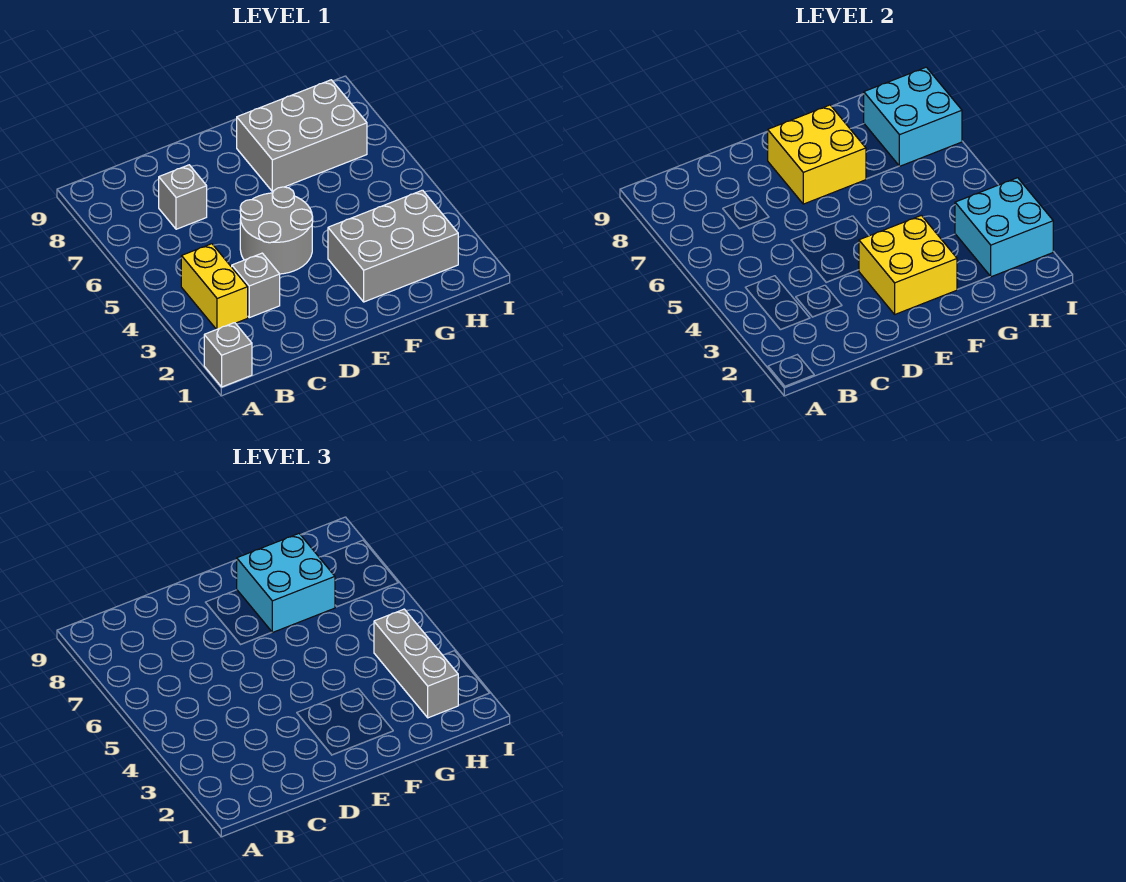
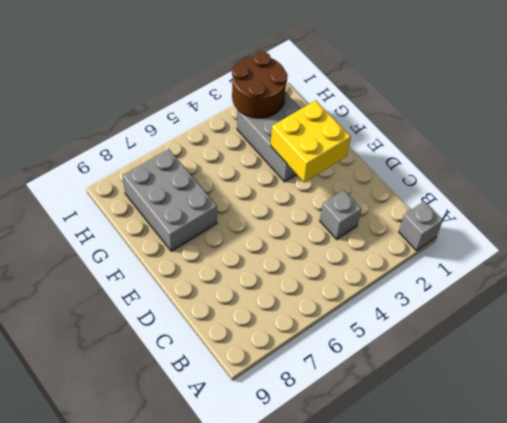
brown round brick H2:I3 level 2 -> cyan brick H2:I3 level 2
none -> yellow brick B3:B4 level 1
none -> grey brick C7 level 1
none -> grey round brick D4:E5 level 1

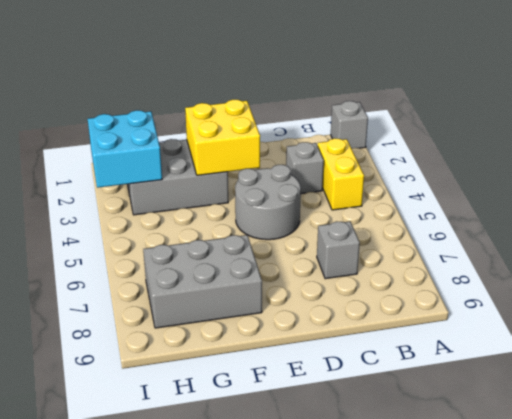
none -> yellow brick E7:F8 level 2
none -> cyan brick H7:I8 level 2
none -> cyan brick F7:G8 level 3

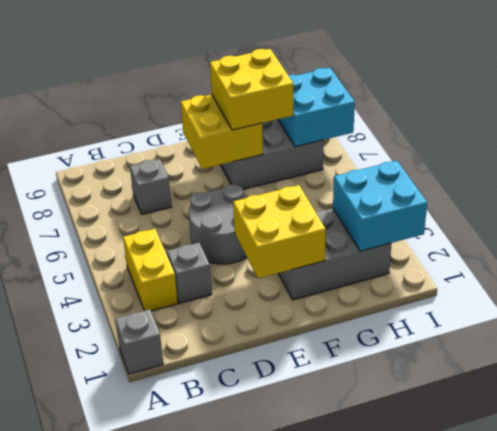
yellow brick F7:G8 level 3 -> cyan brick F7:G8 level 3
none -> grey brick H2:H4 level 3

